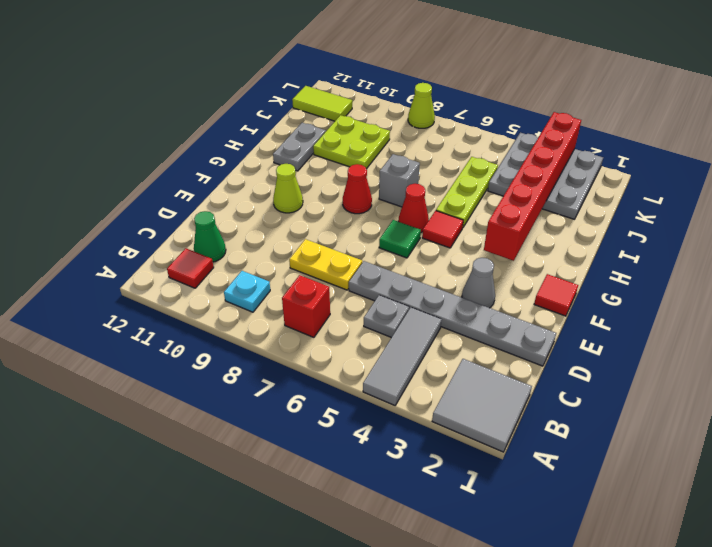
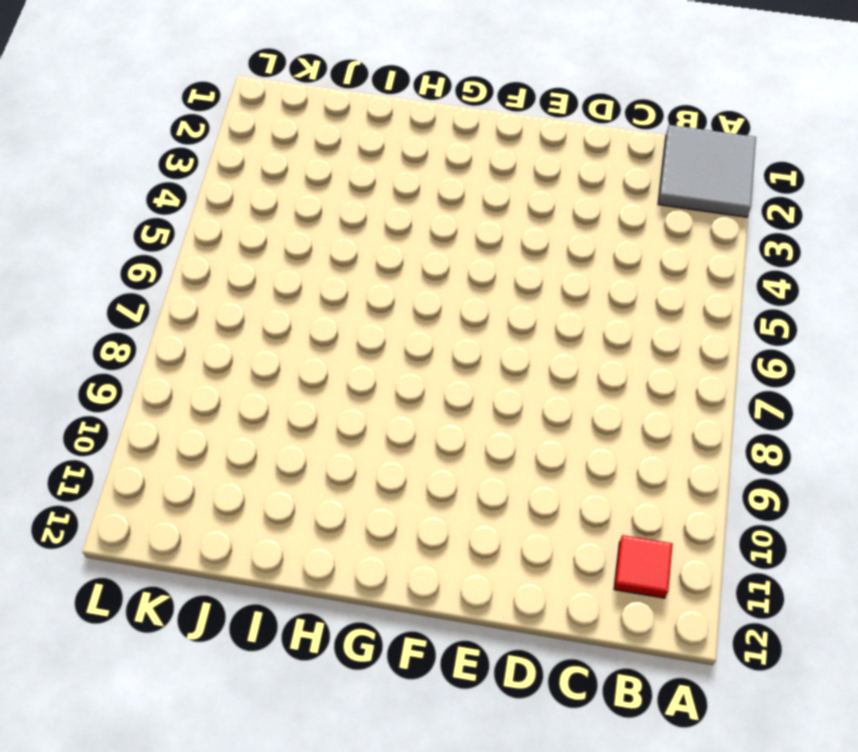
none -> grey tile A4:C4 level 1
none -> red brick B7 level 1
none -> cyan plate B9 level 1

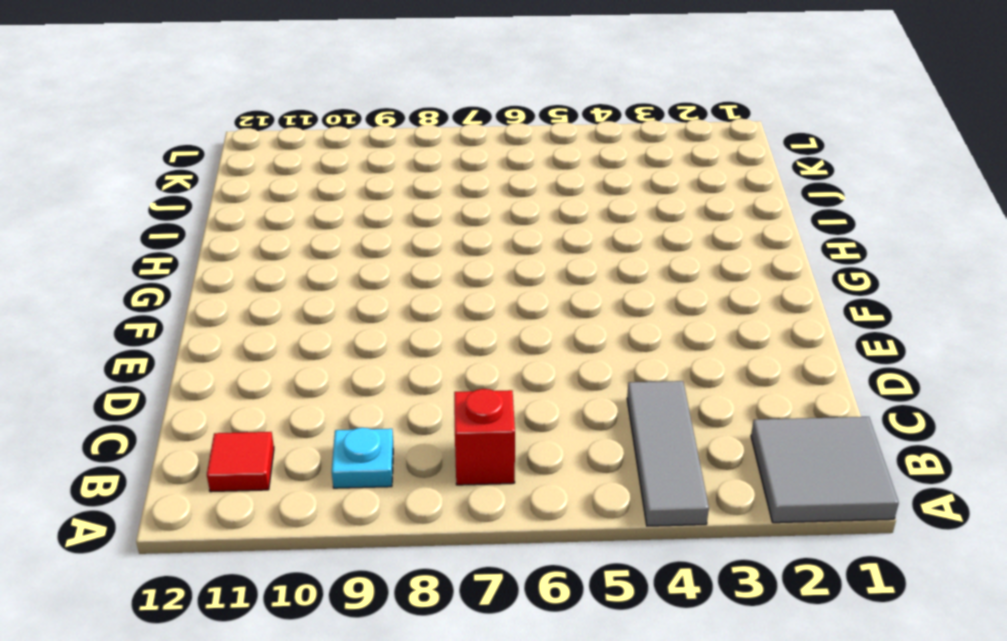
none -> grey plate C5 level 1
none -> green cone C11 level 1
none -> grey plate D1:D6 level 1

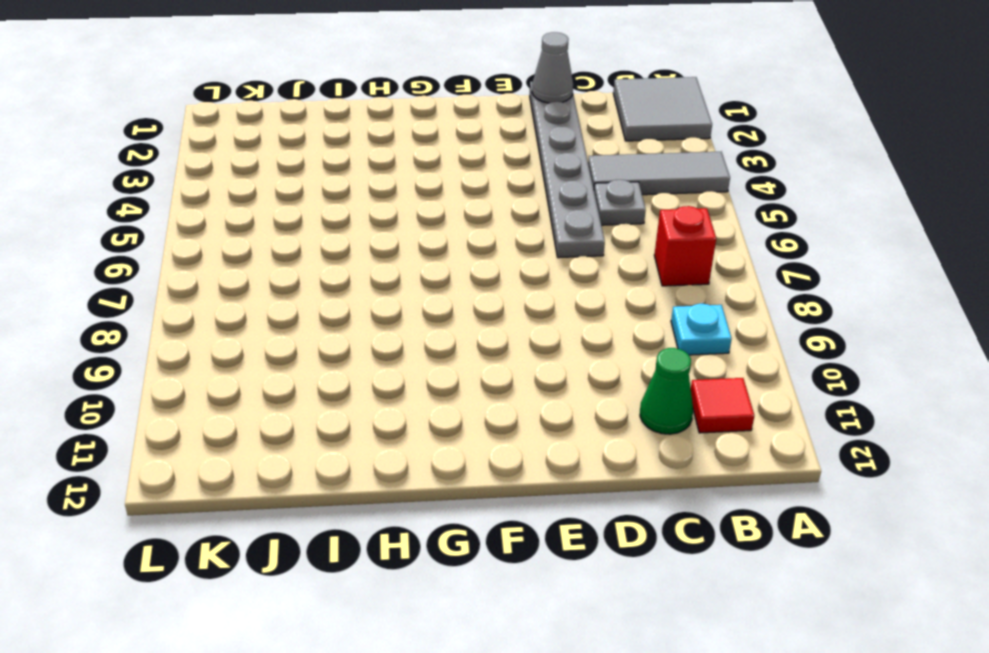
grey cone D1 level 2 -> grey cone E3 level 1
none -> yellow plate D7:D8 level 1
none -> red tile F1 level 1
none -> green tile F6 level 1

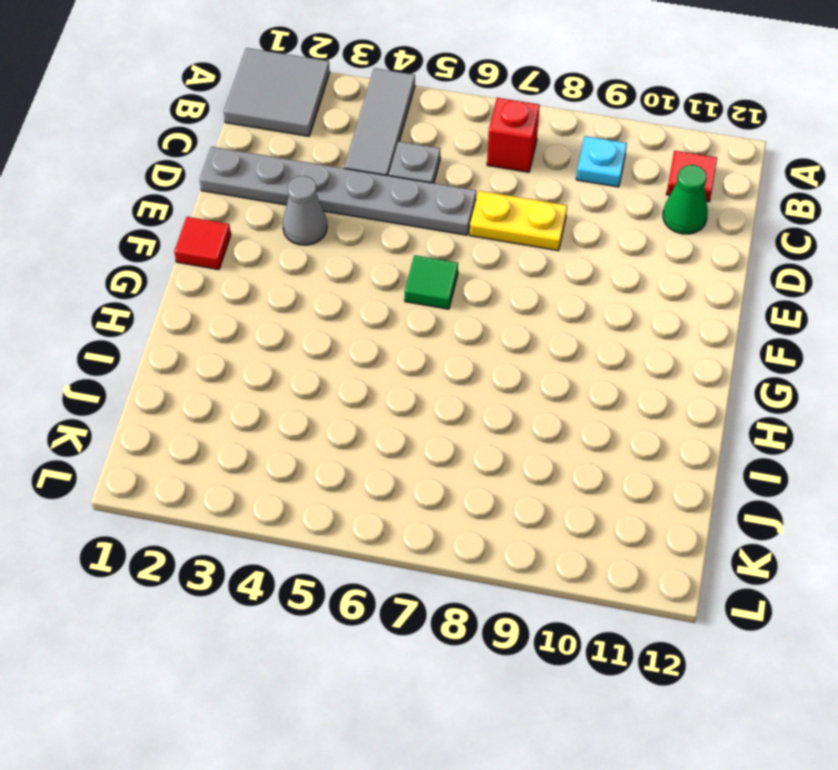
none -> lime cone F10 level 1
none -> red tile G5 level 1
none -> red cone G6 level 1

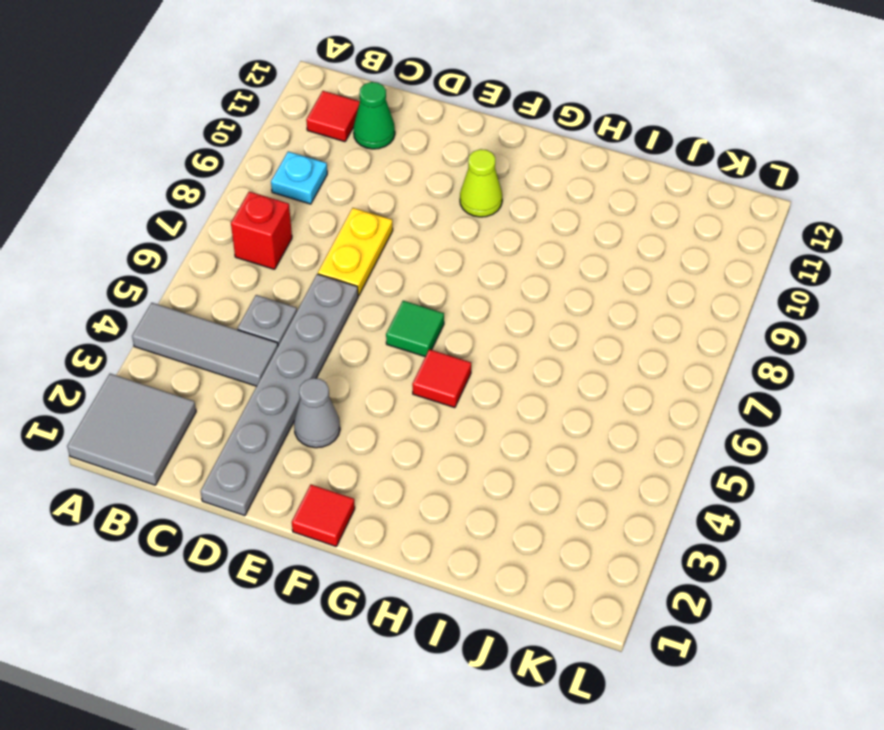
none -> red cone G6 level 1
none -> red cone G8 level 1
none -> lime plate H5:J5 level 1

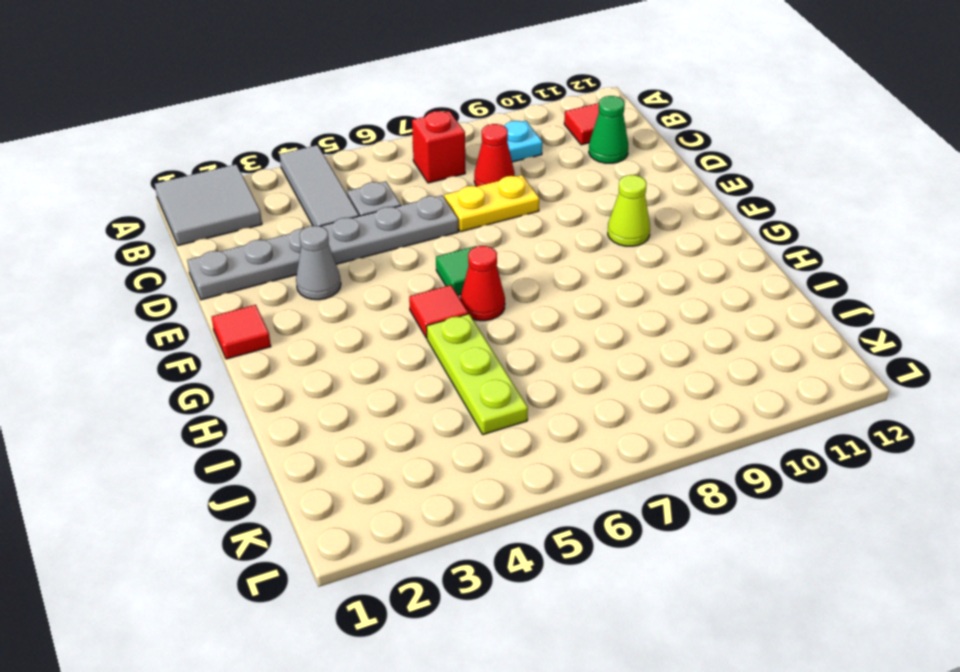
red cone C8 level 1 -> red cone G8 level 1
none -> grey brick H7 level 1
none -> grey plate H11:I11 level 1
none -> lime plate I9:J10 level 1

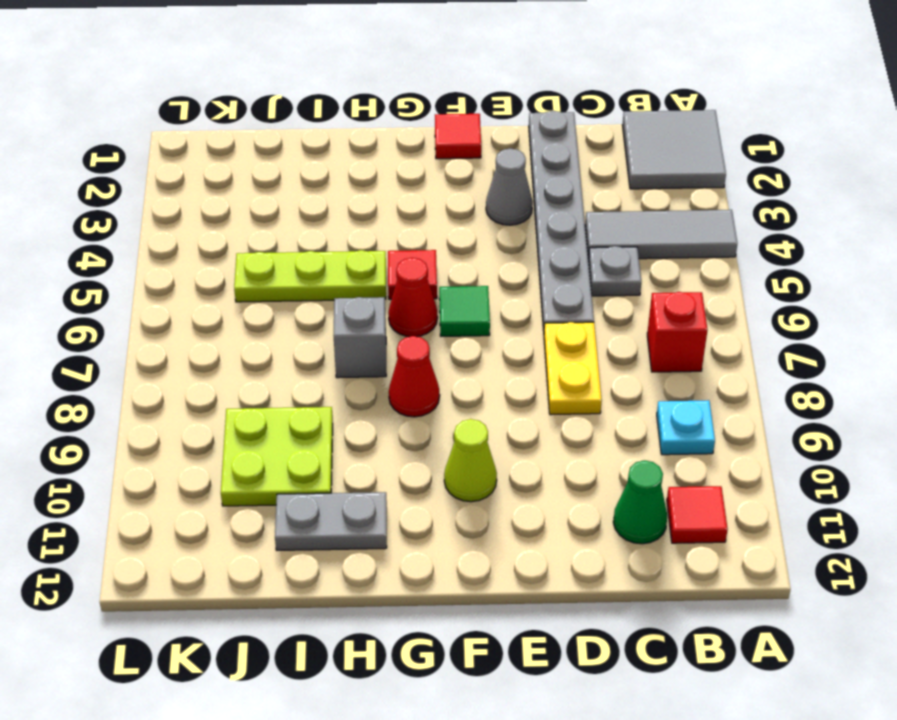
none -> grey plate J2:L4 level 1
none -> lime tile K11:K12 level 1
none -> lime cone L8 level 1

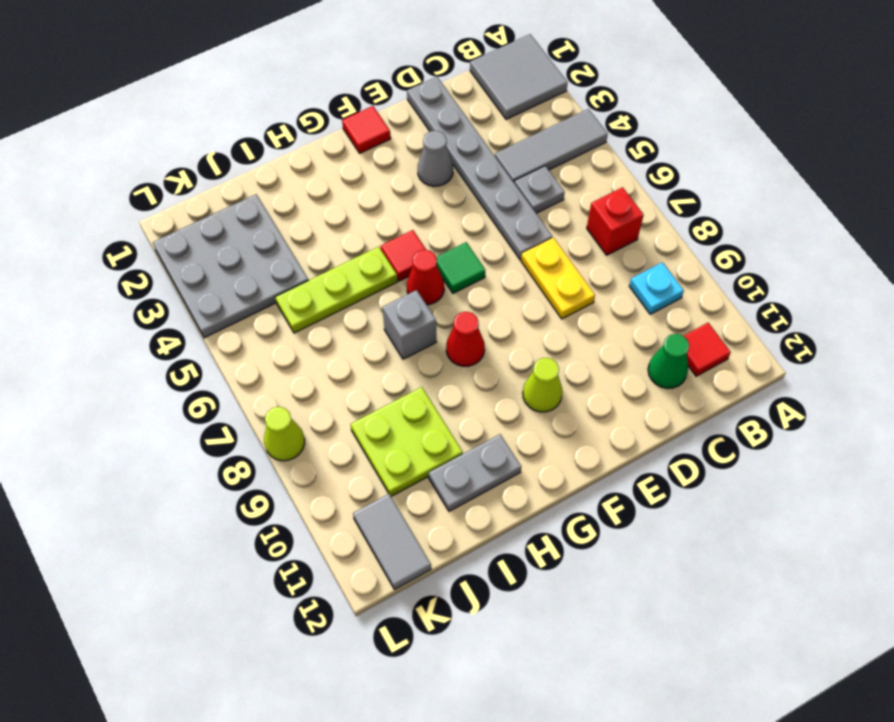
grey tile K11:K12 level 1 -> lime tile K11:K12 level 1
none -> red brick G3:L3 level 2

